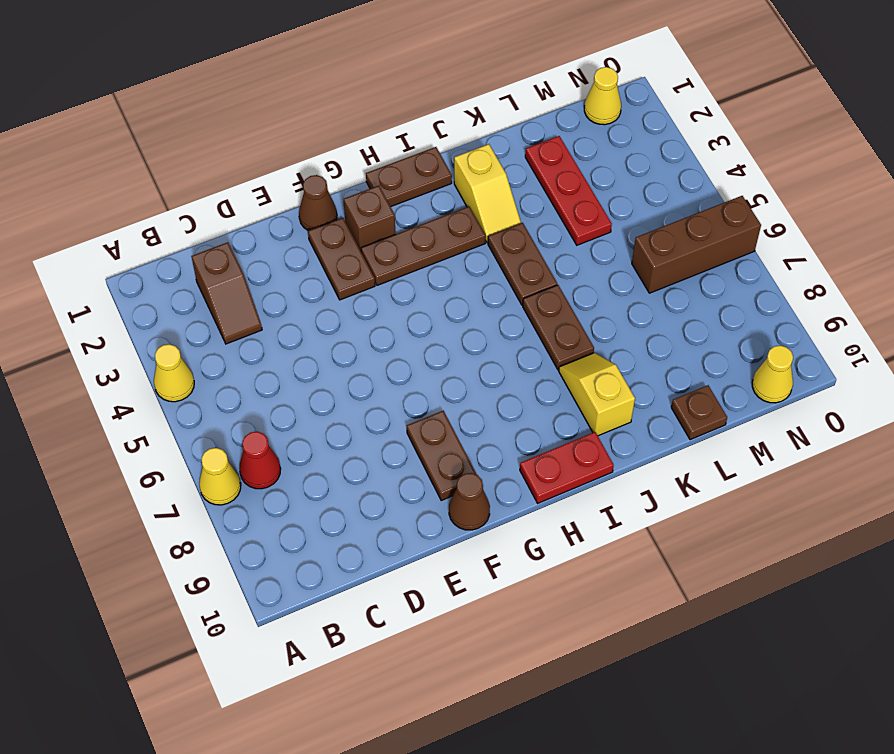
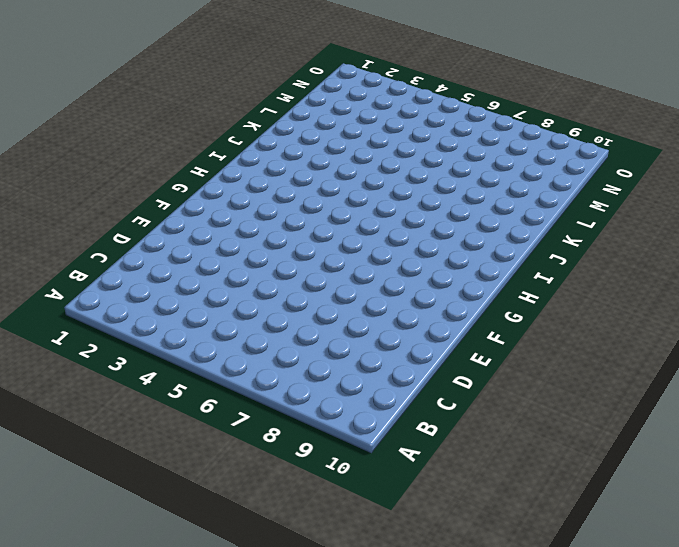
none -> yellow cone A4 level 1
none -> yellow cone A7 level 1
none -> red cone B7 level 1

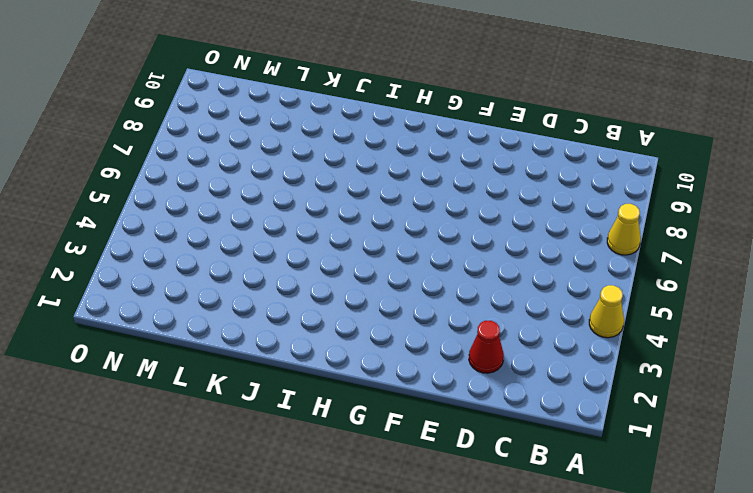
red cone D2 level 1 -> red cone B7 level 1
none -> brown slope C2:C3 level 1 top 2
none -> brown cone F1 level 1
none -> brown plate F2:F3 level 1

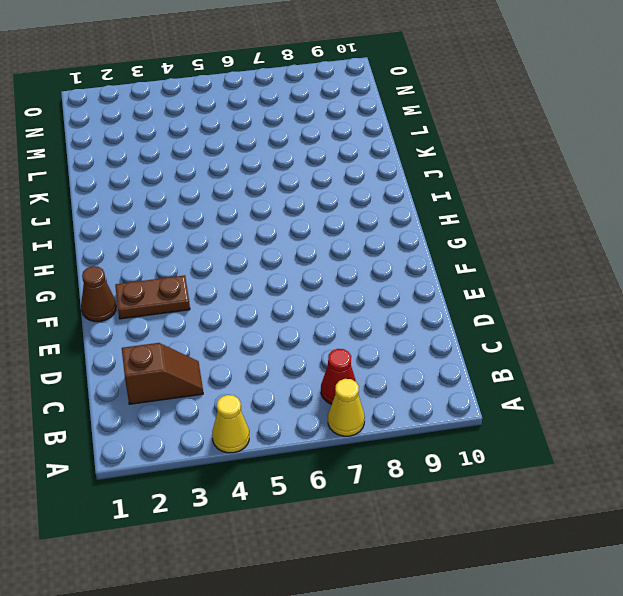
none -> brown plate F8:F9 level 1
none -> brown cone F10 level 1
none -> brown brick G2 level 1

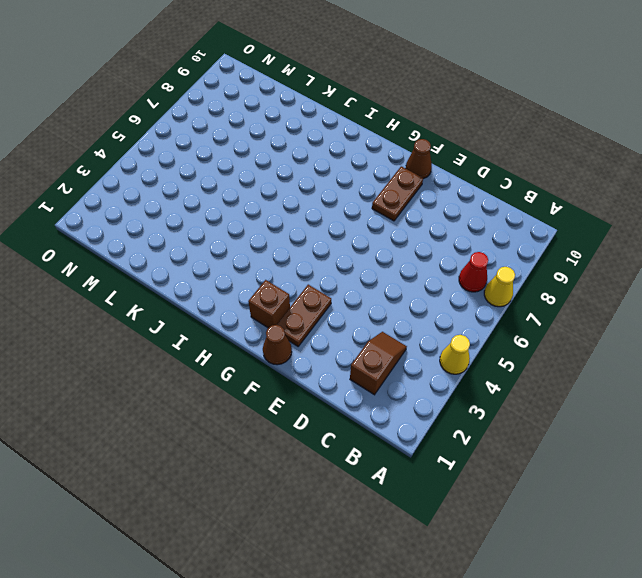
none -> brown plate G3:I3 level 1
none -> brown plate H1:I1 level 1
none -> red plate H10:I10 level 1

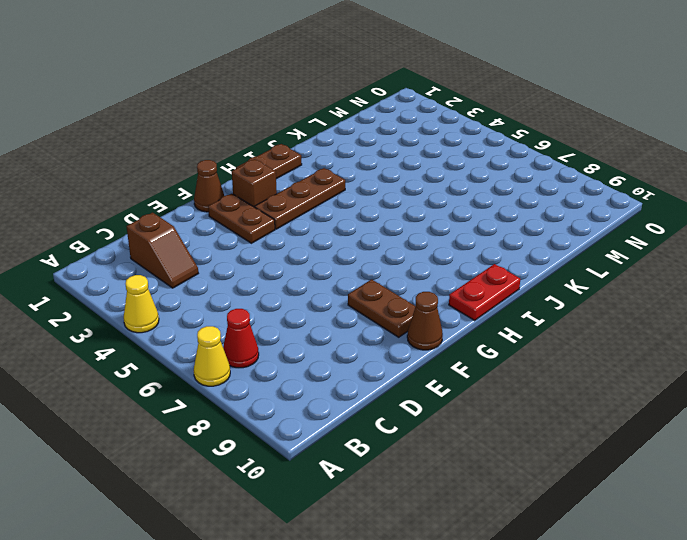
none -> yellow slope J2:J3 level 1 top 2
none -> brown plate J4:J5 level 1
none -> brown plate J6:J7 level 1

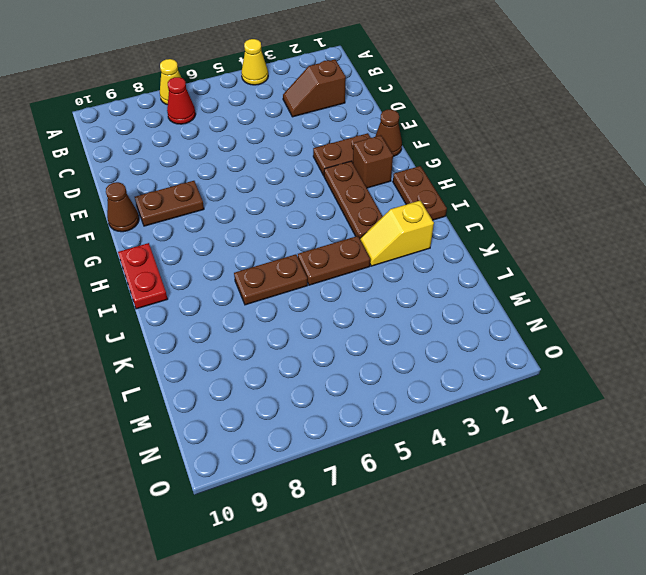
none -> yellow slope J8:J9 level 1 top 9
none -> red plate L2:L4 level 1
none -> brown plate L10 level 1

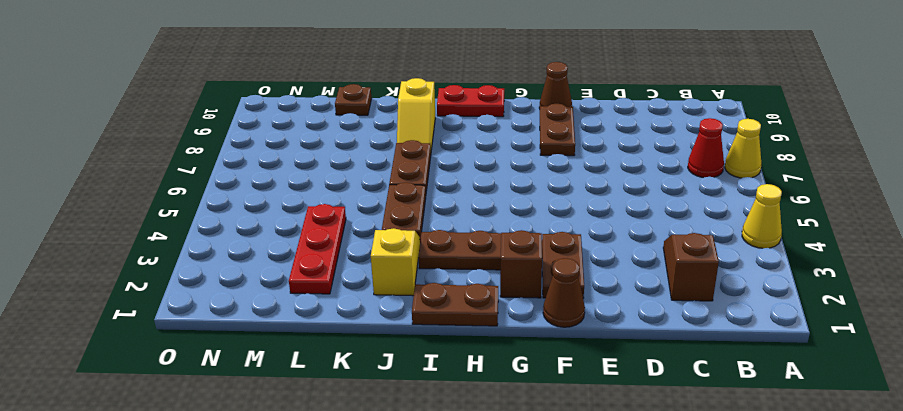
none -> brown brick M6:O6 level 1
none -> yellow cone N1 level 1
none -> yellow cone N10 level 1

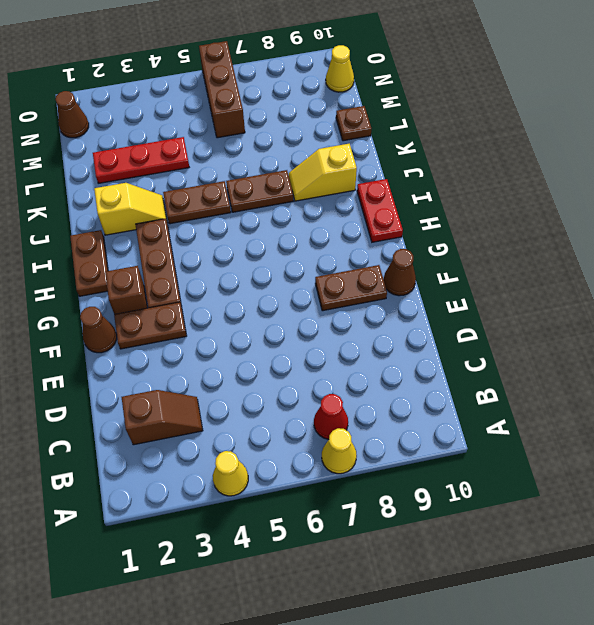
brown cone N1 level 1 -> yellow cone N1 level 1

